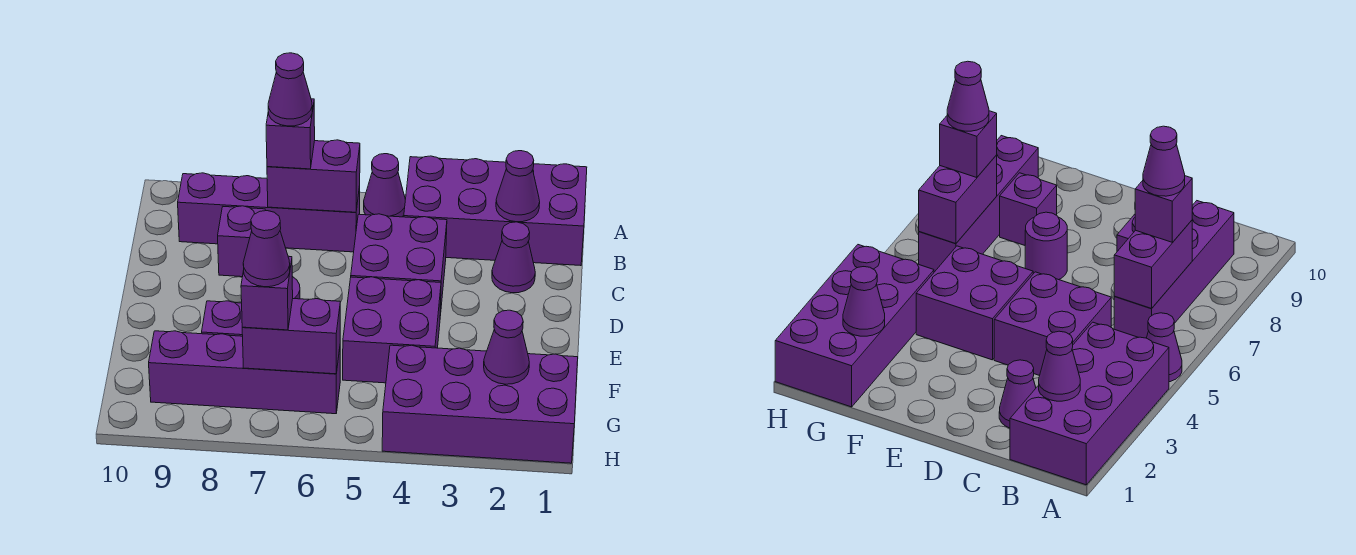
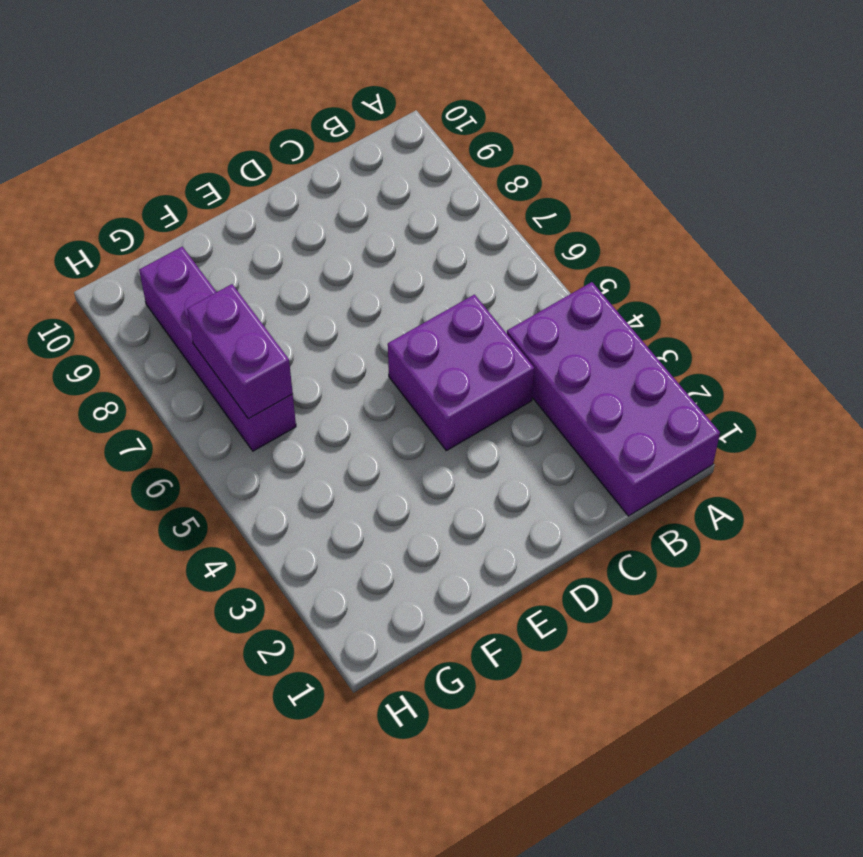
none -> purple cone A5 level 1
none -> purple brick B6:B9 level 1
none -> purple cone C2 level 1

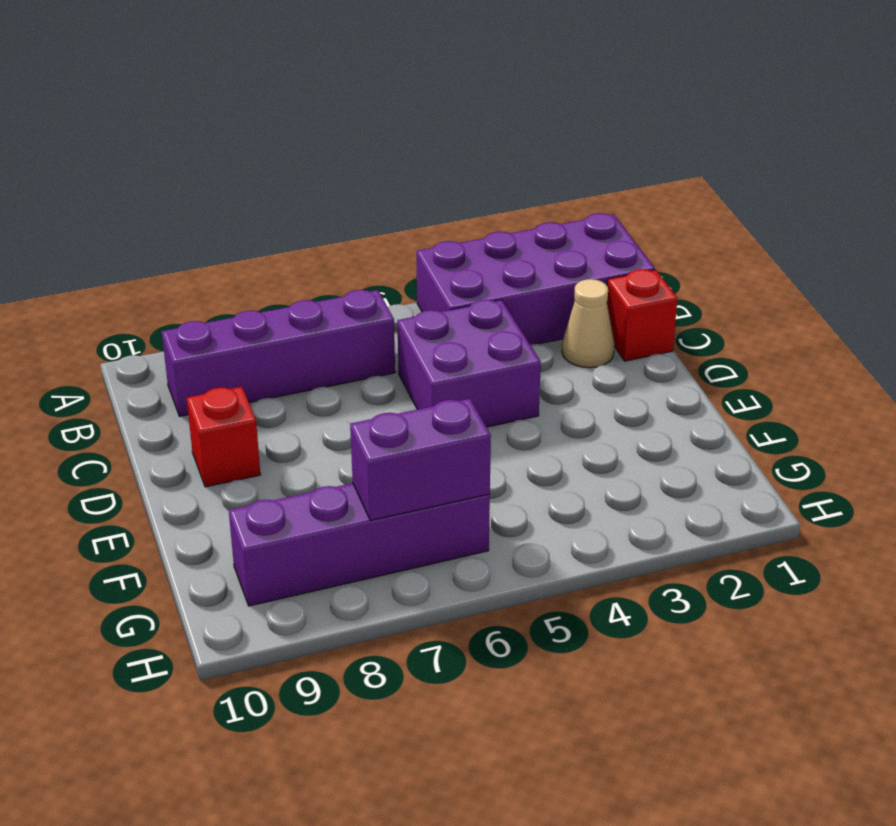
red brick C1 level 1 -> none
tan cone C2 level 1 -> purple cone C2 level 1
red brick D9 level 1 -> none
none -> purple cone A5 level 1
none -> purple brick C8 level 1
none -> purple brick E4:F5 level 1

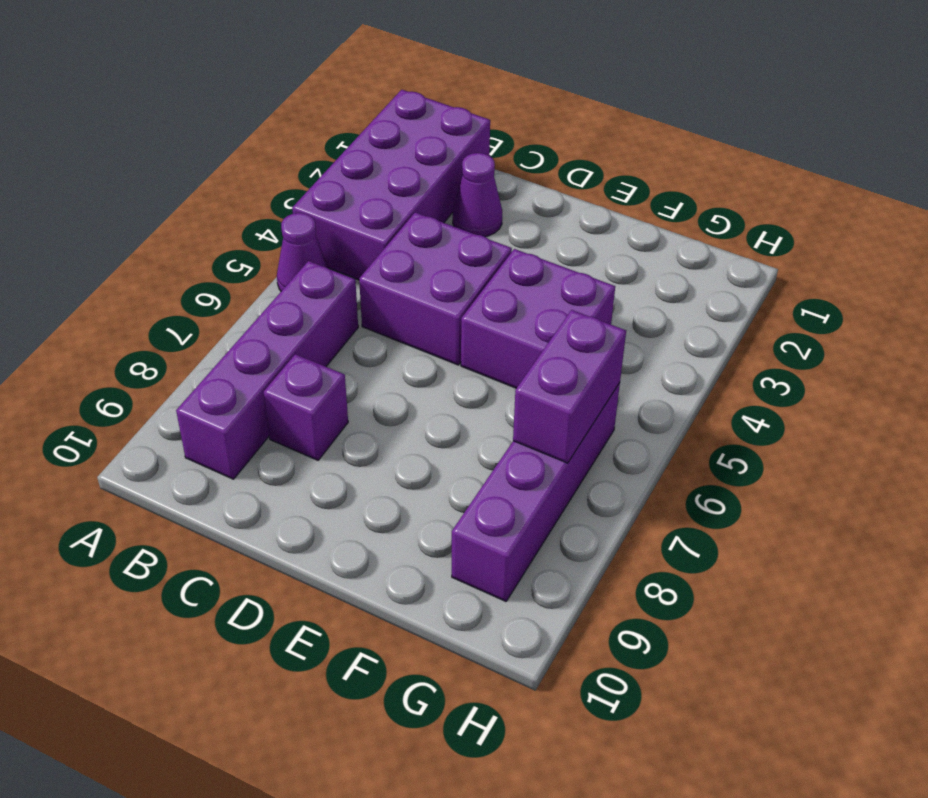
none -> purple round brick E7 level 1
none -> purple brick F8 level 1
none -> purple brick G1:H4 level 1

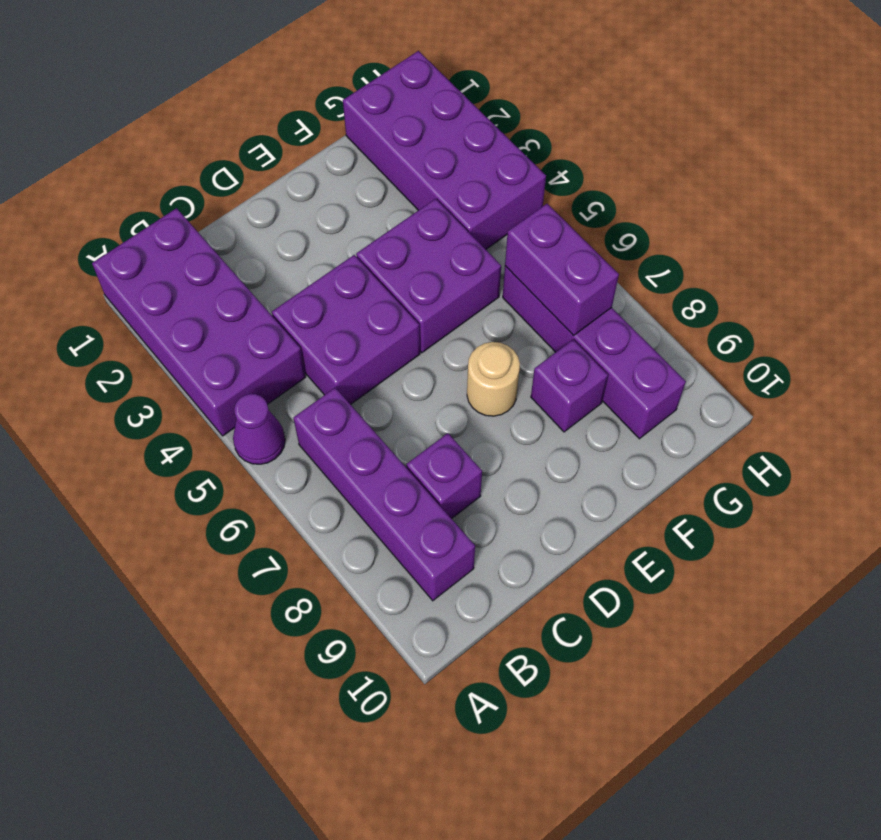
tan round brick E7 level 1 -> purple round brick E7 level 1
none -> purple cone C2 level 1
none -> purple cone B2 level 2
none -> purple brick B6:B7 level 2

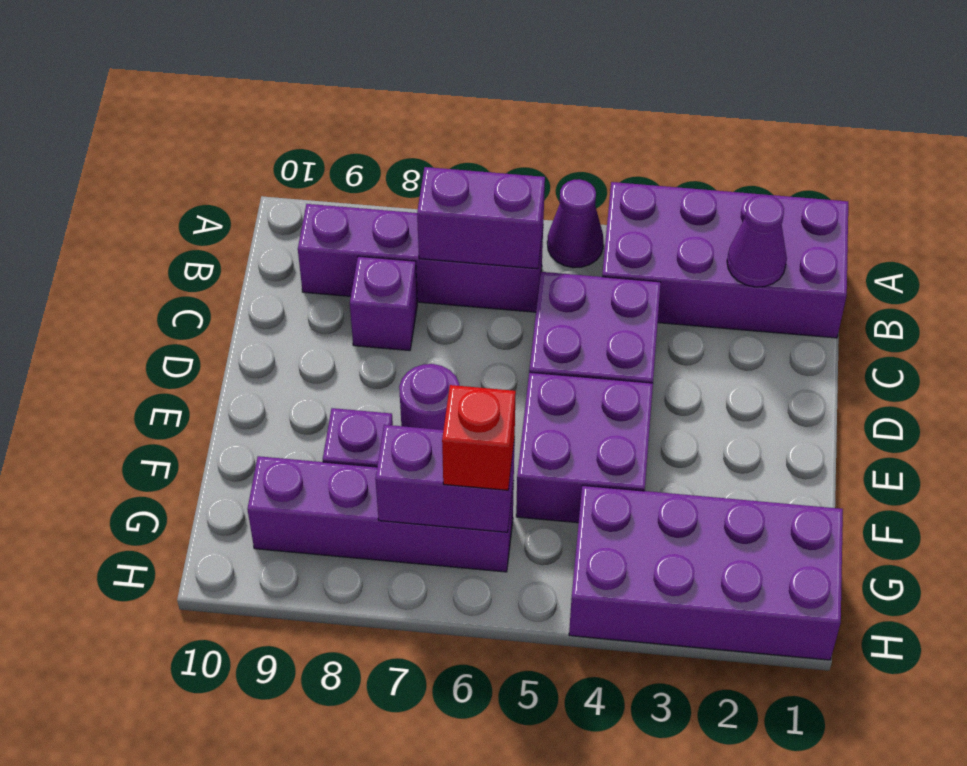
red brick G6 level 3 -> none
none -> purple cone C2 level 1
none -> purple cone G2 level 2
none -> purple brick B7 level 3

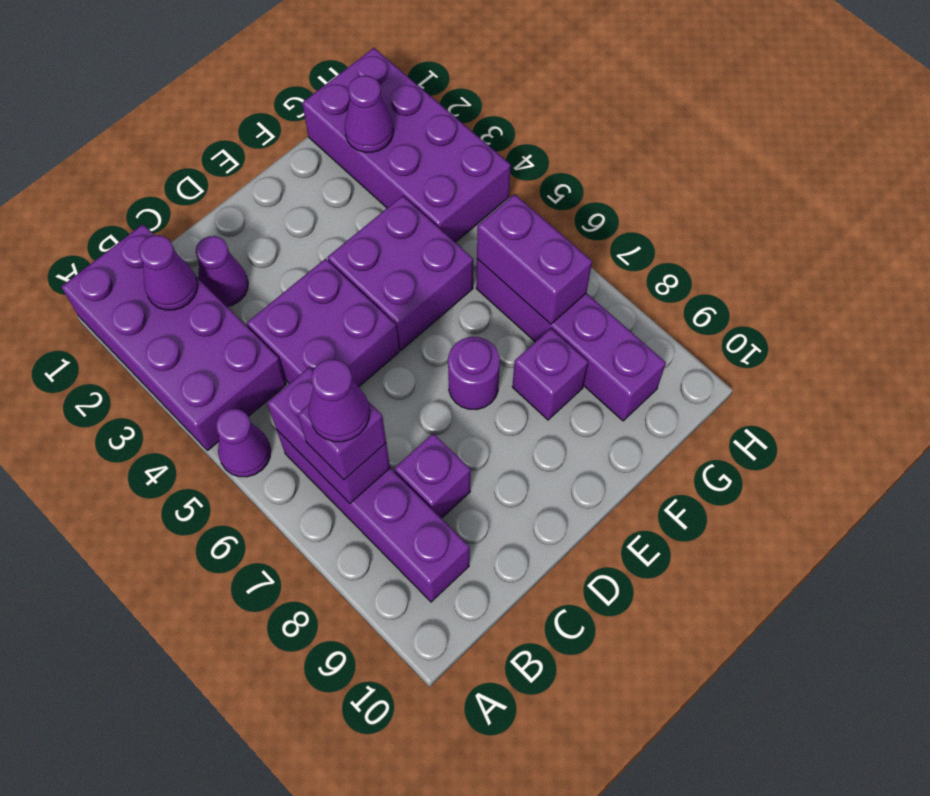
none -> purple brick G7 level 3
none -> purple cone G7 level 4

